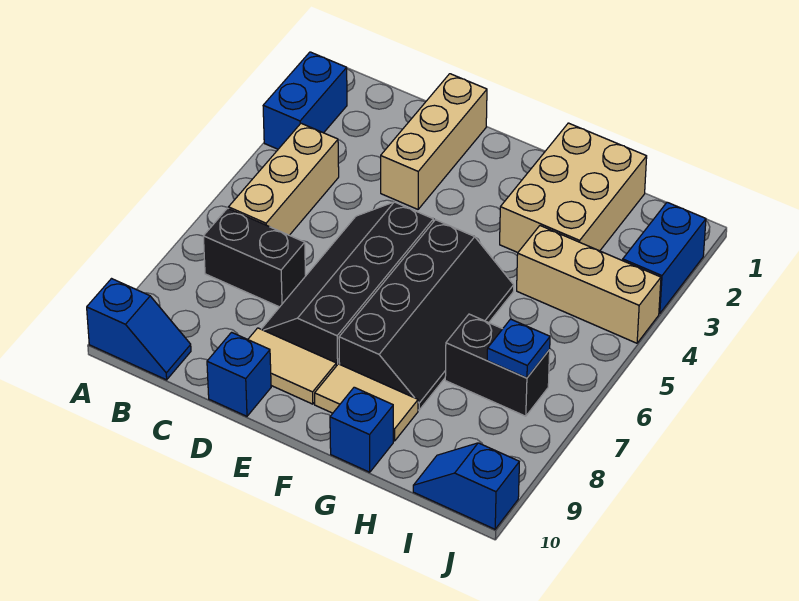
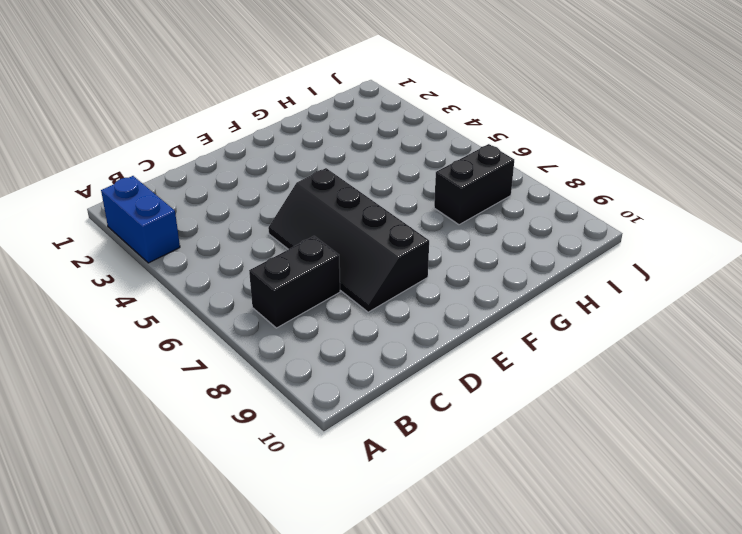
none -> blue slope A10:B10 level 1 top A
none -> tan brick B4:B6 level 1
none -> tan brick D1:D3 level 1

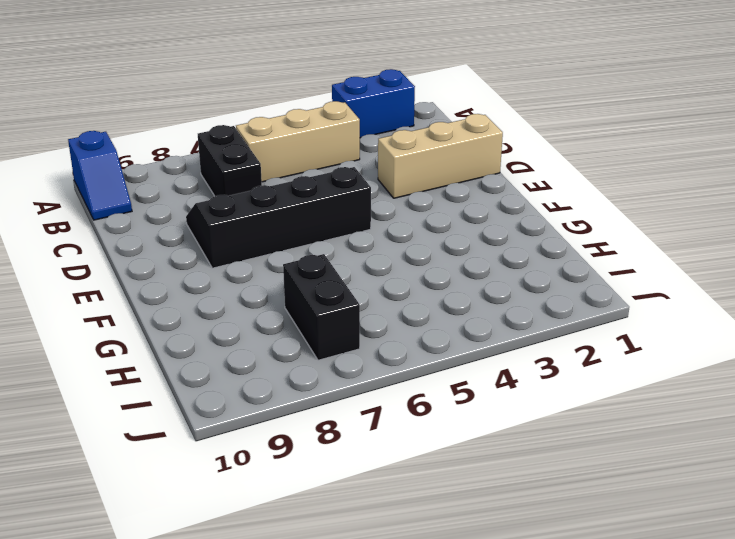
none -> tan tile D9:E9 level 1
none -> blue brick D10 level 1
none -> black slope F5:G8 level 1 top F

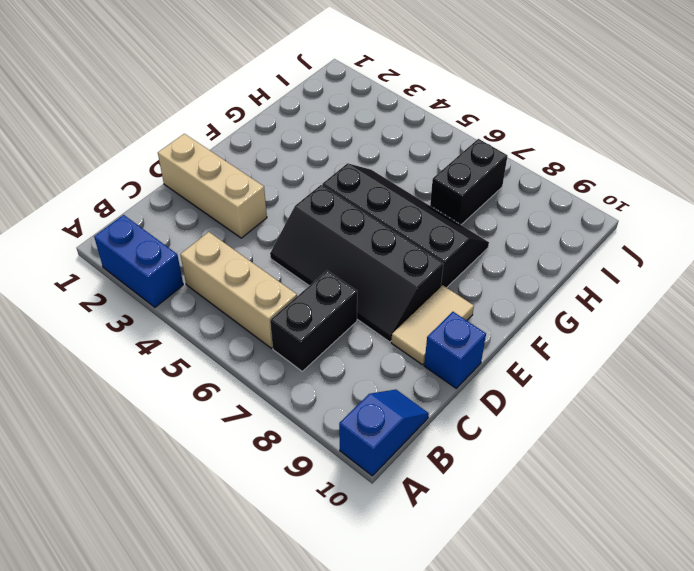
none -> tan tile F9:G9 level 1
none -> tan brick G1:H3 level 1
none -> blue brick G10 level 1

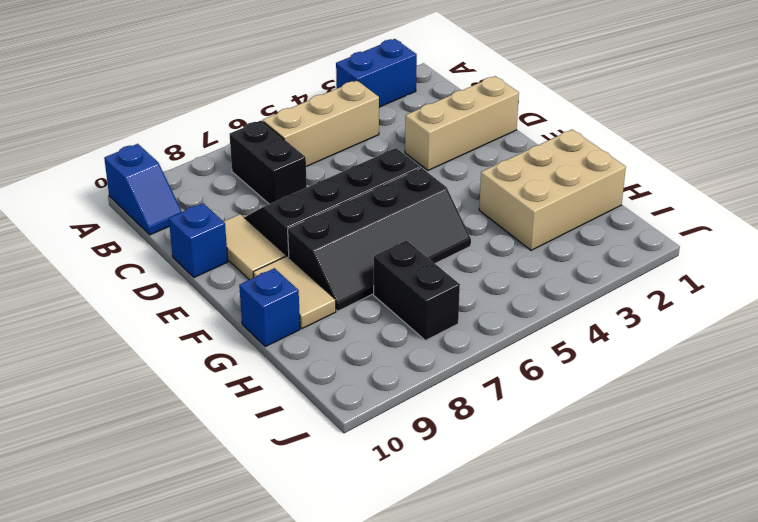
none -> tan brick H4:J4 level 1
none -> blue slope I10:J10 level 1 top J
none -> blue brick J2:J3 level 1

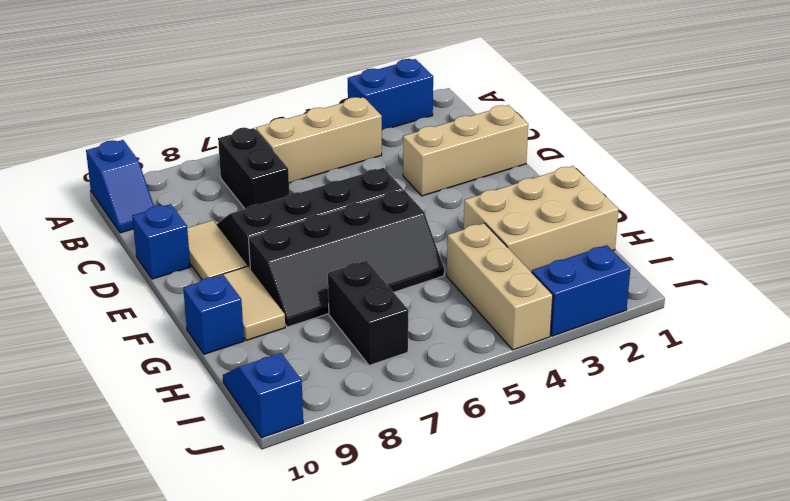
none -> blue plate I7 level 2

